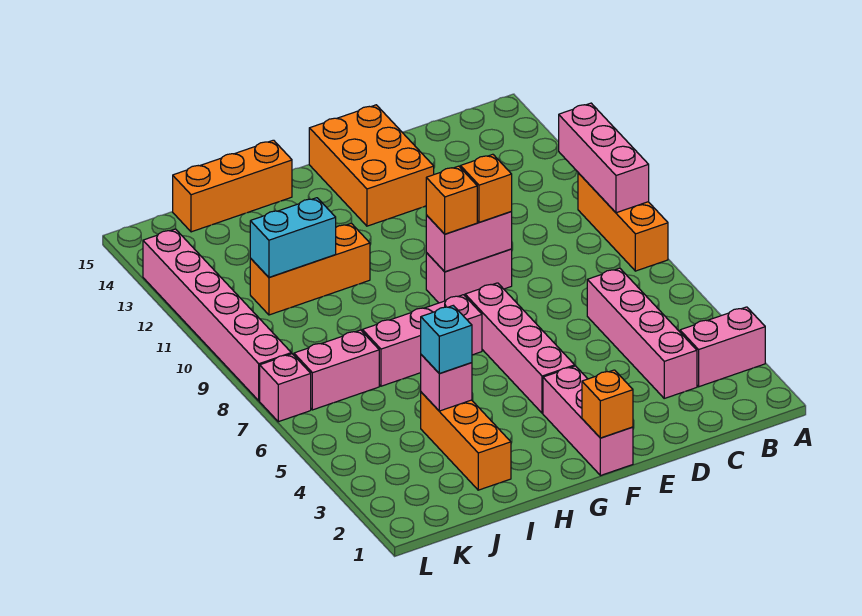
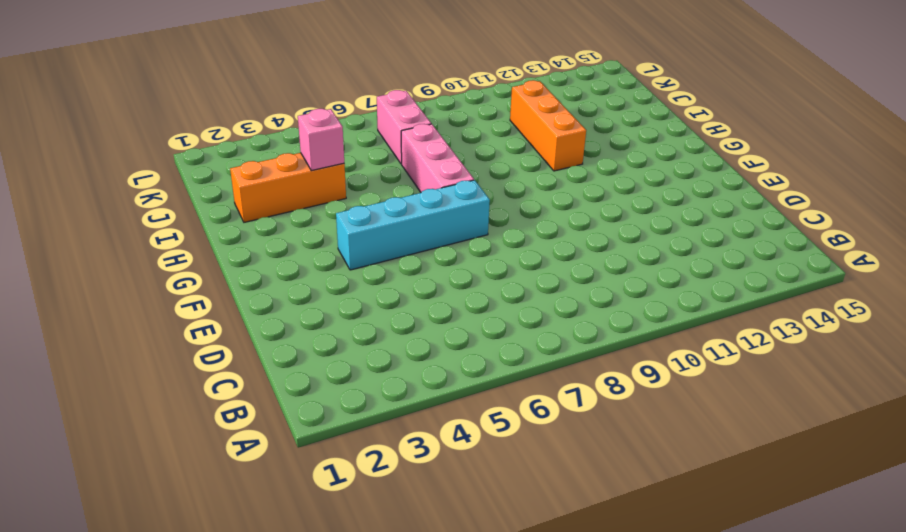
cyan brick F4:F7 level 1 -> pink brick F4:F7 level 1
none -> pink brick A3:B3 level 1
none -> orange brick A8:A10 level 1
none -> pink brick C3:C6 level 1

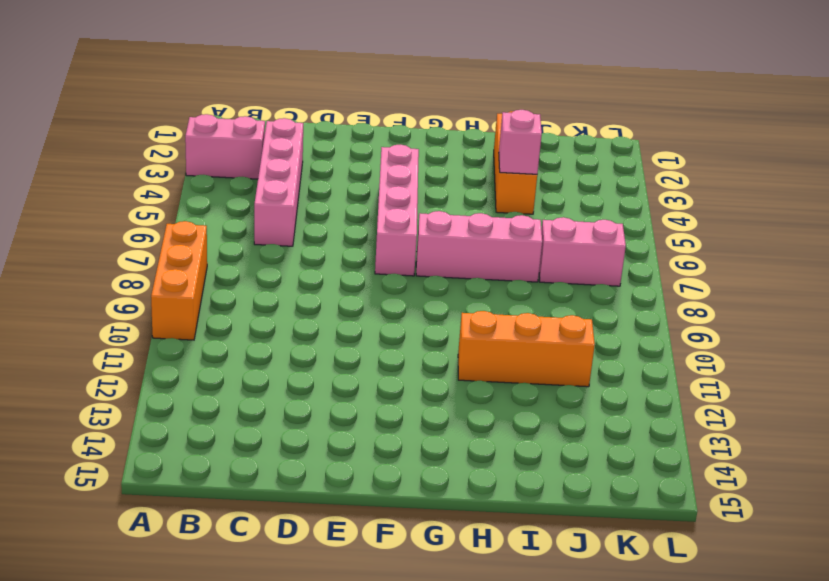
none -> pink brick E9:F9 level 1
none -> orange brick E13:F15 level 1
none -> pink brick F1:F3 level 1

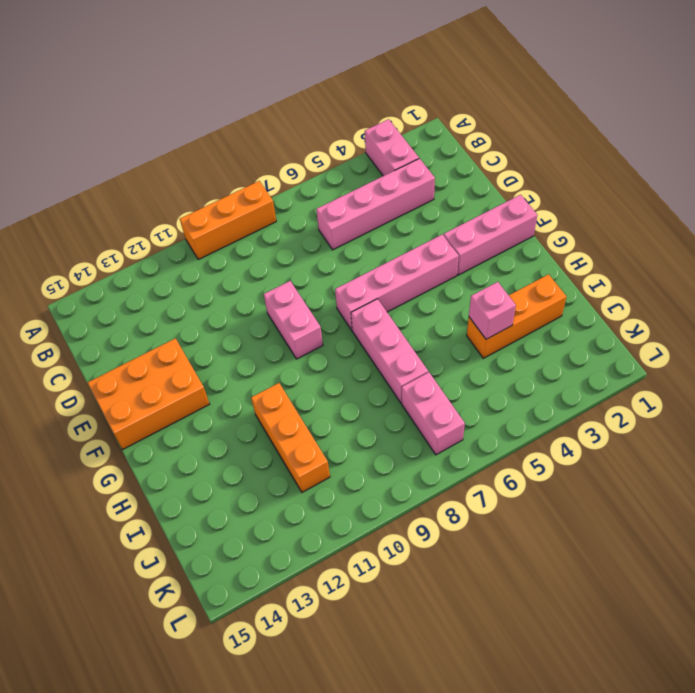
none -> orange brick H15:J15 level 1
none -> pink brick L7 level 1
none -> pink brick L8:L13 level 1

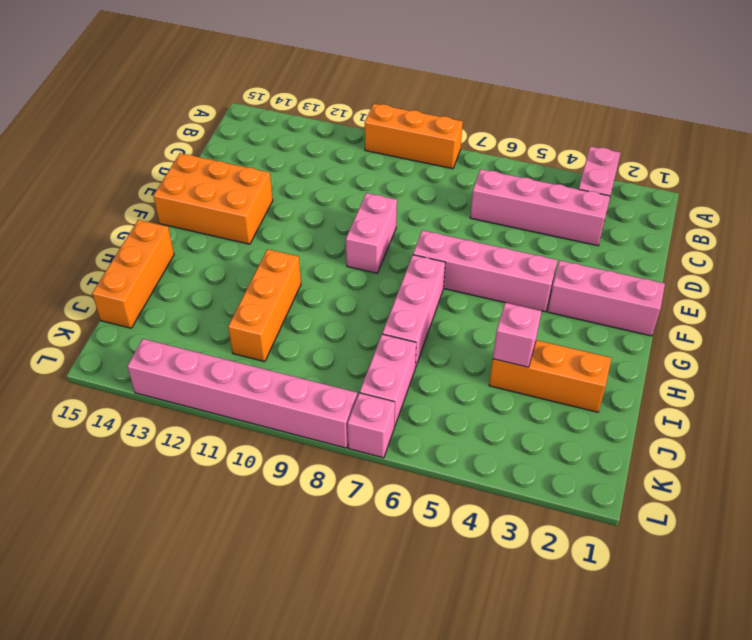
none -> pink brick A9:A11 level 2
none -> pink brick E9:F9 level 2
none -> orange brick F1 level 2

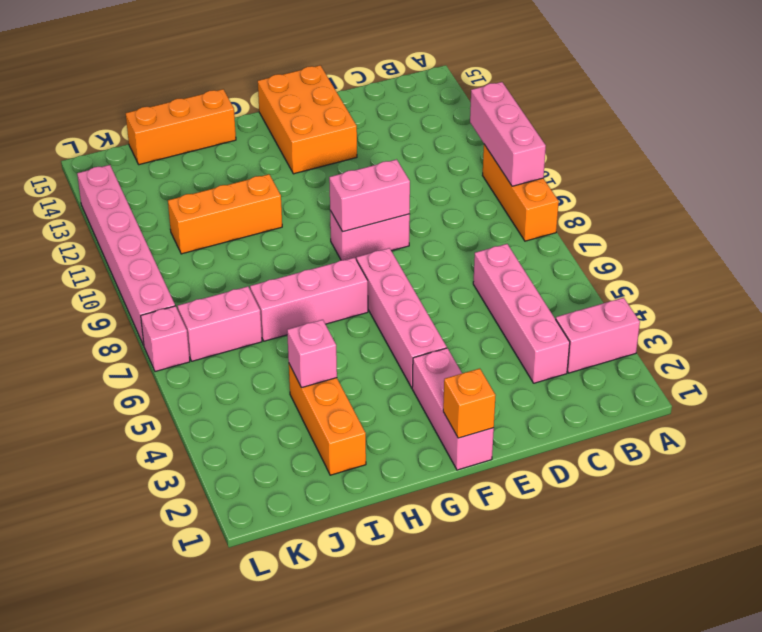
none -> cyan brick I11:J11 level 2
none -> orange brick E9 level 3
none -> orange brick F9 level 3

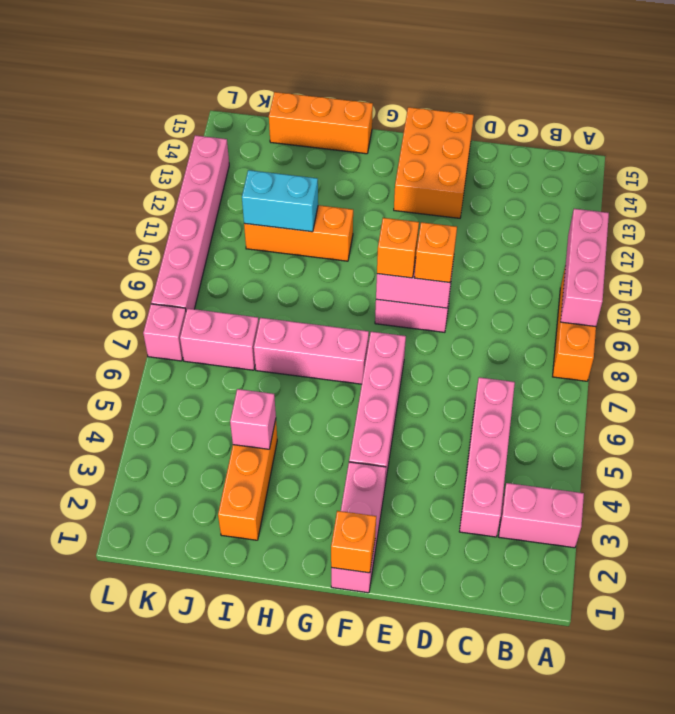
none -> cyan brick I4 level 3

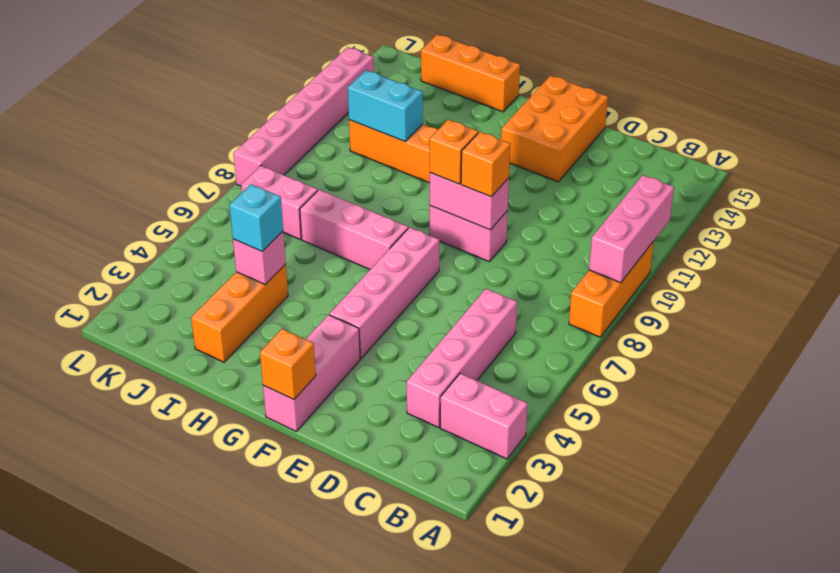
none -> pink brick L7 level 1

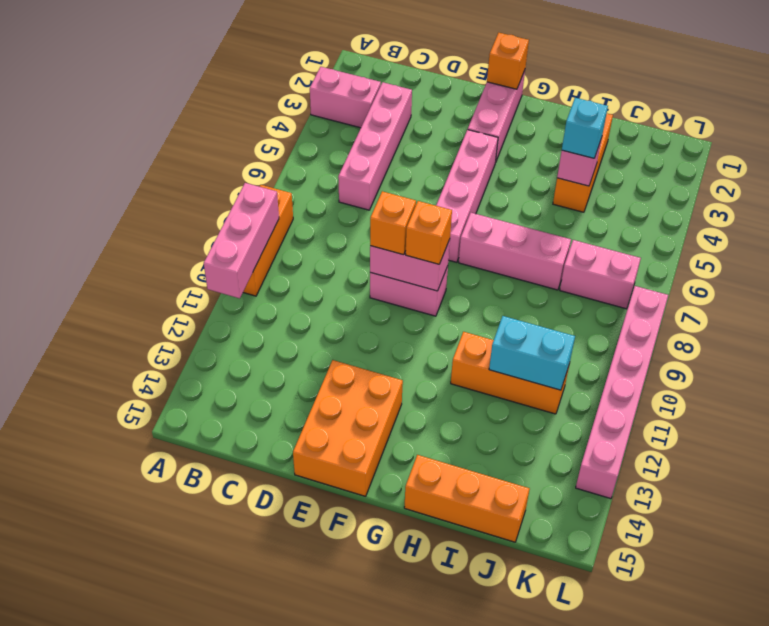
none -> pink brick L7 level 1

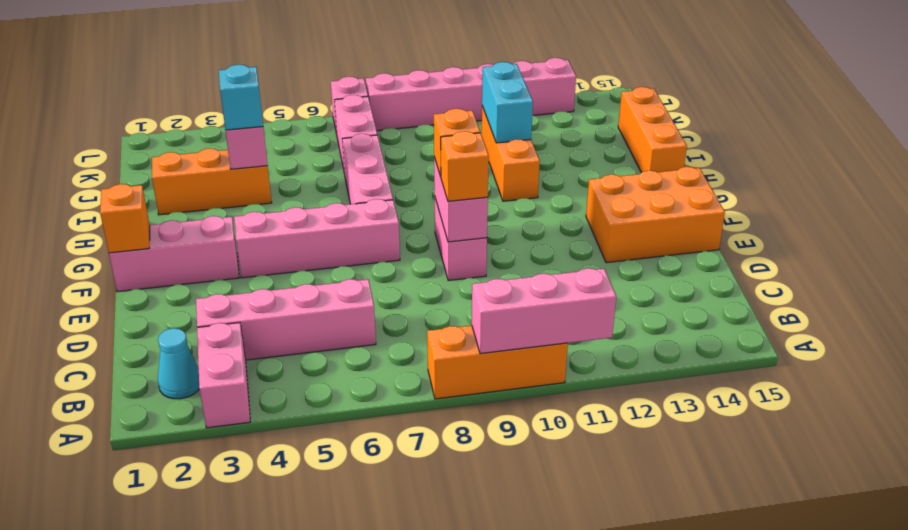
cyan cone B2 level 1 -> none

